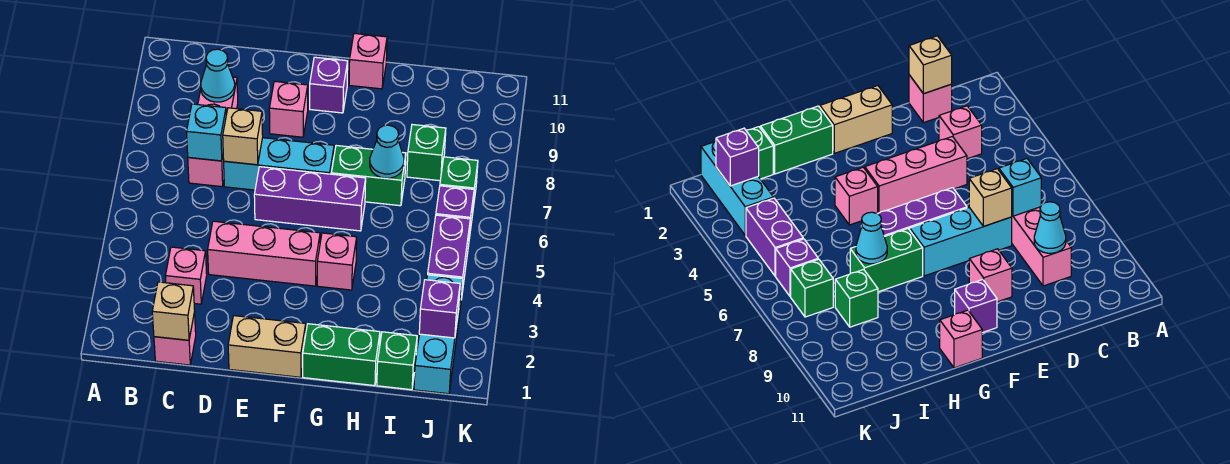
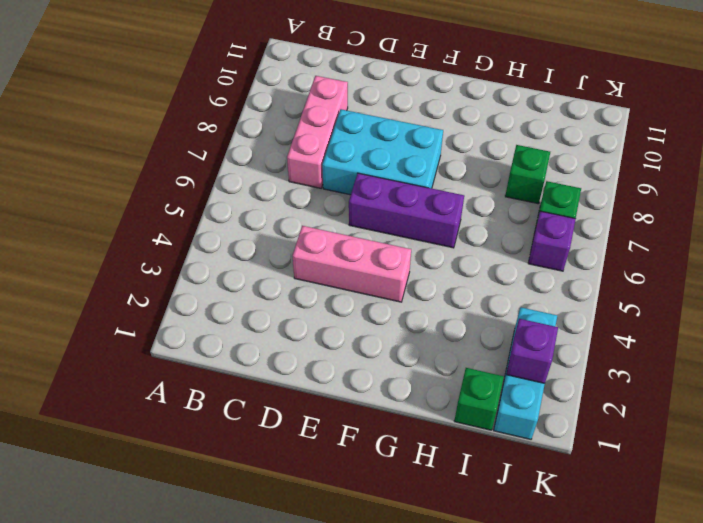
cyan brick D7:F8 level 1 -> cyan brick D7:F7 level 1
none -> pink brick C1 level 1
none -> pink brick C3 level 1
none -> tan brick E1:F1 level 1

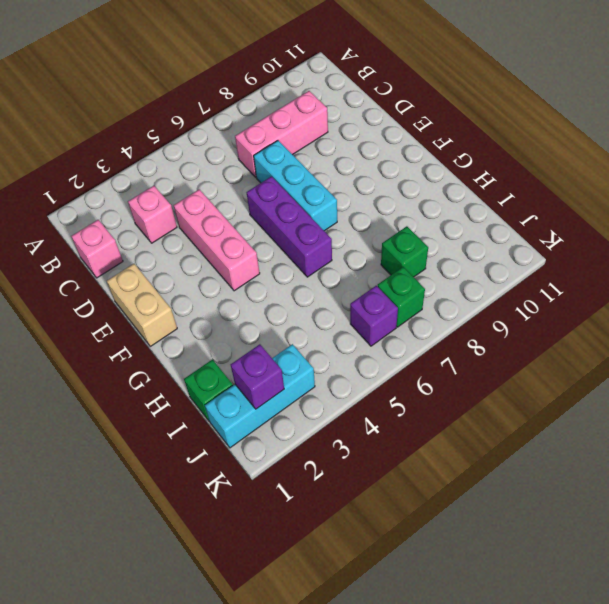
none -> pink brick E9 level 1
none -> purple brick F10 level 1
none -> green brick G1:H1 level 1

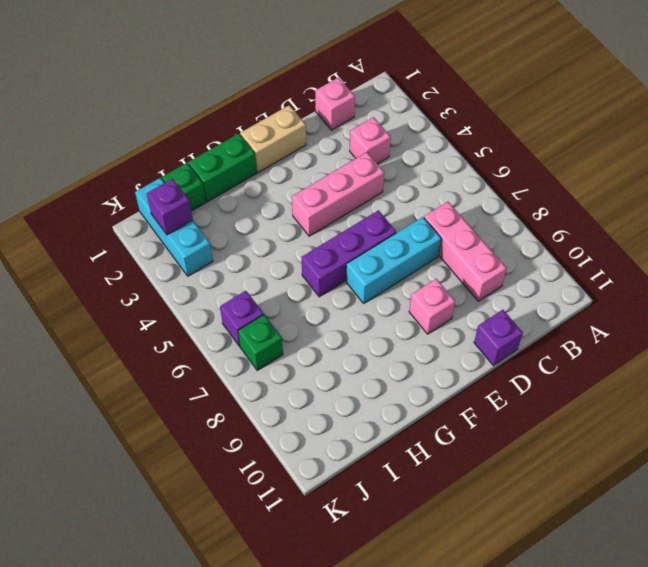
purple brick D11 level 1 -> purple brick F10 level 1
none -> pink brick G4 level 1
none -> green brick G7:H7 level 1
none -> pink brick G11 level 1

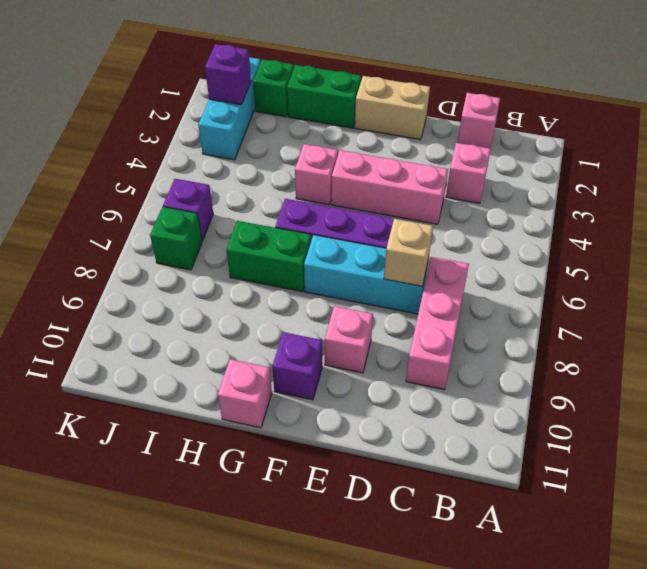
none -> green brick I8 level 1
none -> purple brick J4:J5 level 1
none -> tan brick C1 level 2

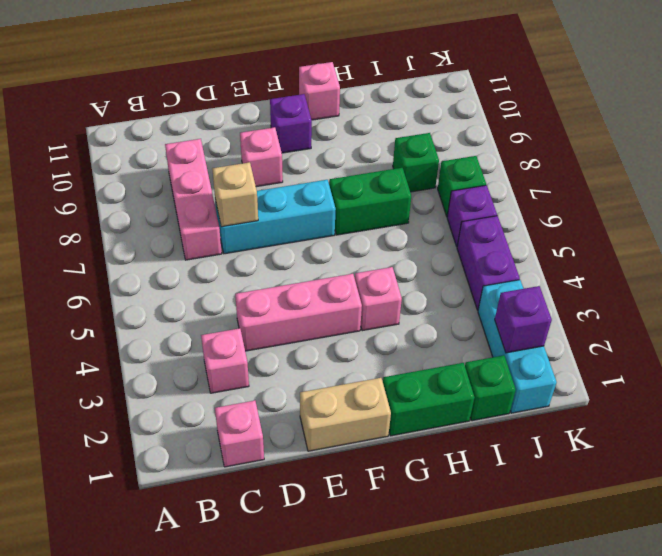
none -> purple brick E6:G6 level 1
none -> tan brick C1 level 2
none -> cyan brick C7 level 2

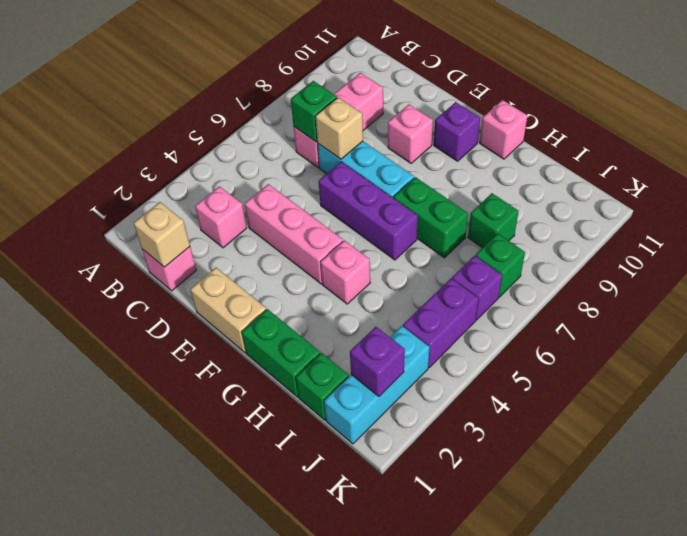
green brick C7 level 2 -> cyan brick C7 level 2
none -> cyan cone C9 level 2
none -> cyan cone H7 level 2

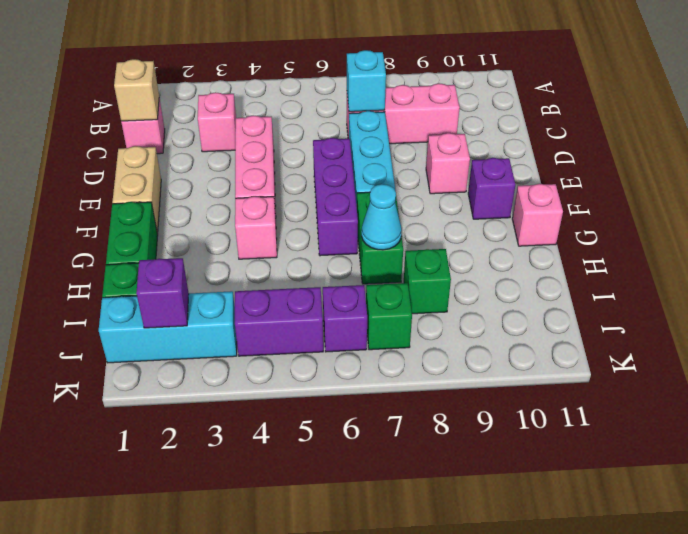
none -> cyan cone C9 level 2
none -> tan brick D7 level 2

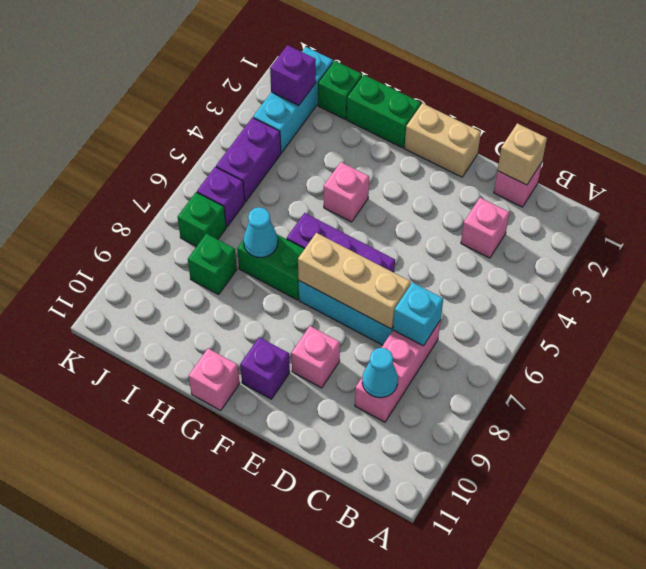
tan brick D7:F7 level 2 -> tan brick D7 level 2
none -> pink brick D4:F4 level 1

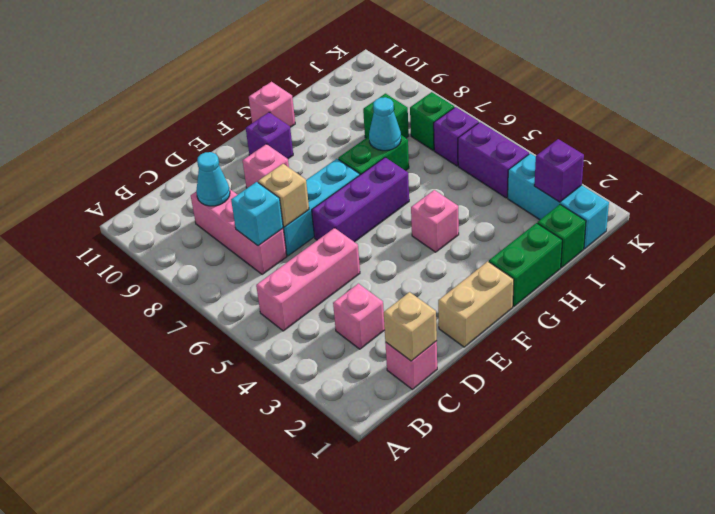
pink brick B5:D5 level 1 -> pink brick D4:F4 level 1

